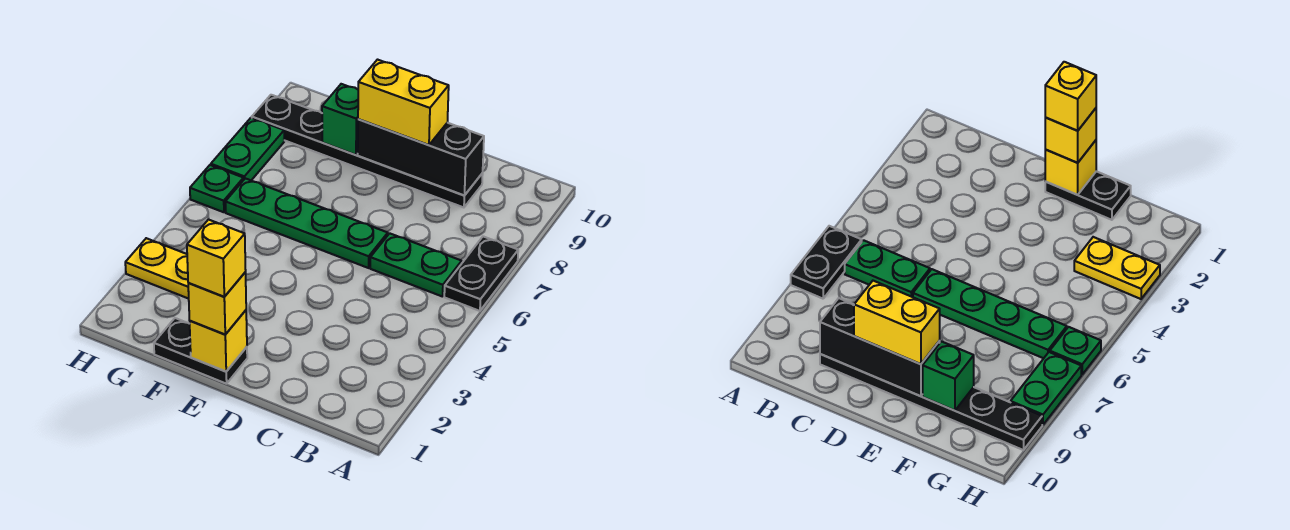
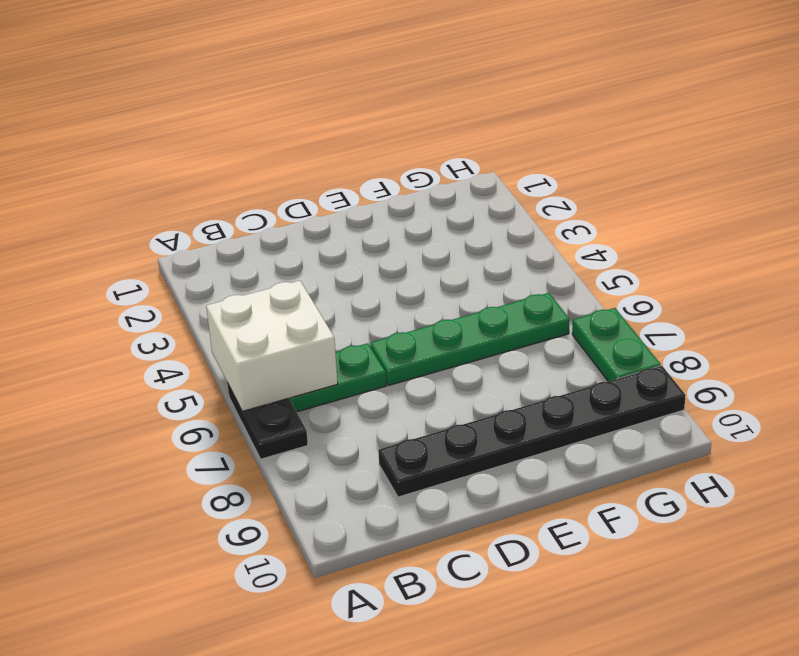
white brick A5:B6 level 2 -> none
none -> black plate E1:F1 level 1
none -> yellow plate G3:H3 level 1
none -> green plate H6 level 1

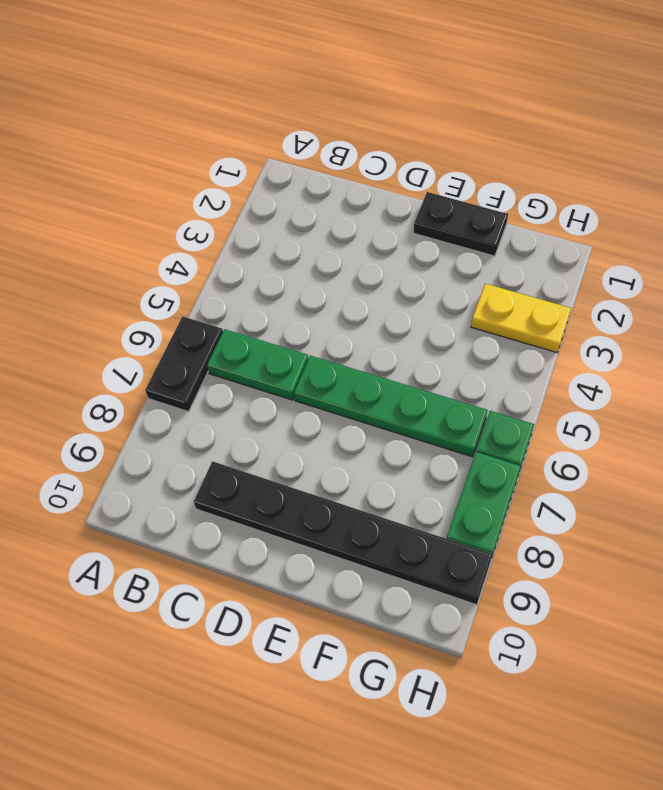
none -> black brick C9:E9 level 2
none -> yellow brick E1 level 2
none -> green brick F9 level 2

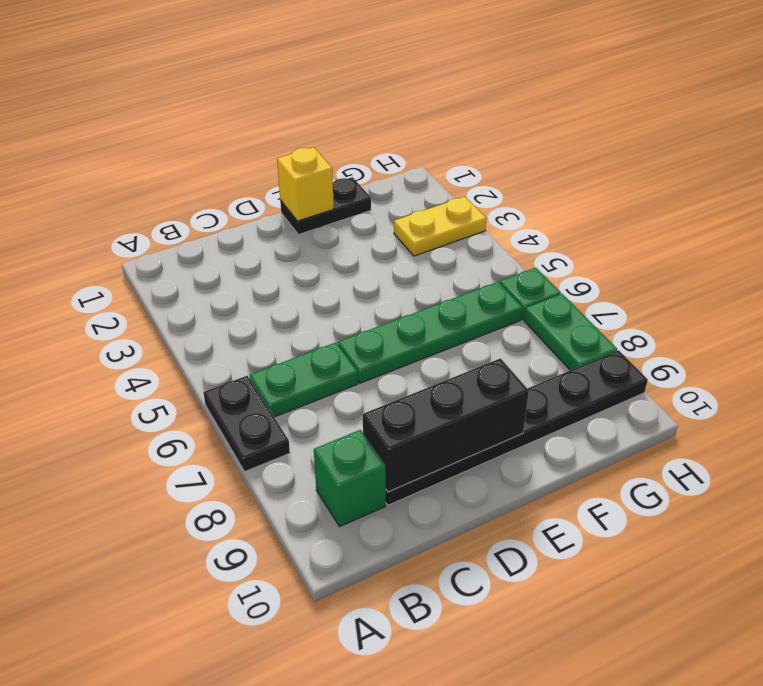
green brick B9 level 1 -> green brick F9 level 2
none -> yellow brick D9:E9 level 3
none -> yellow brick E1 level 3
none -> yellow brick E1 level 4

